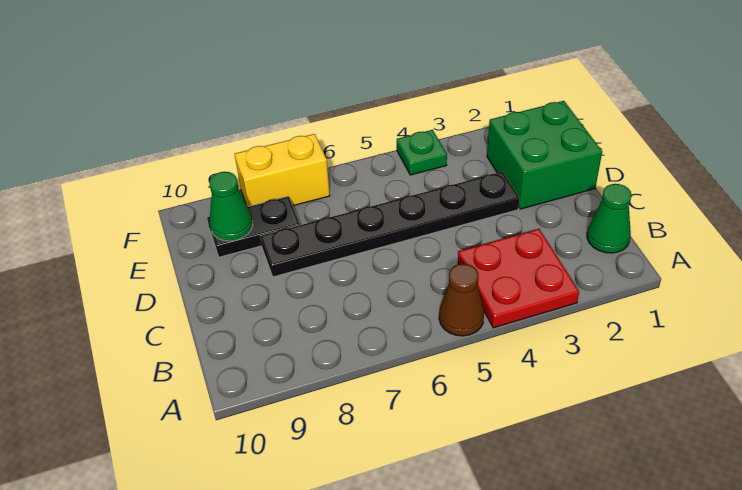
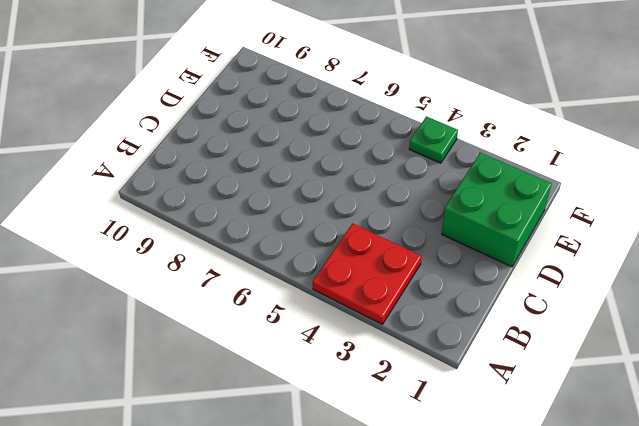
none -> brown cone A5 level 1
none -> green cone B1 level 1

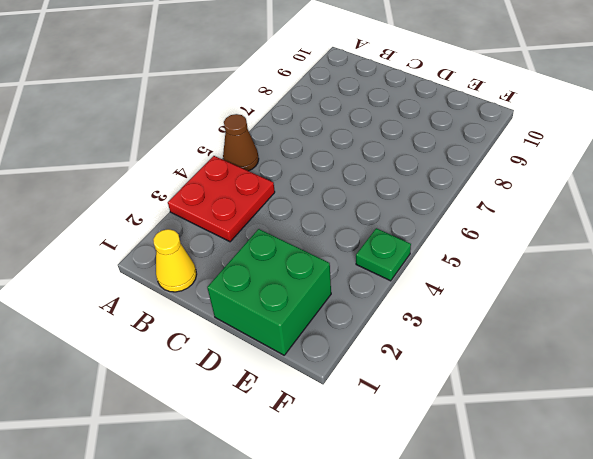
yellow cone B1 level 1 -> green cone B1 level 1
none -> black plate D3:D8 level 1
none -> black plate E8:E9 level 1

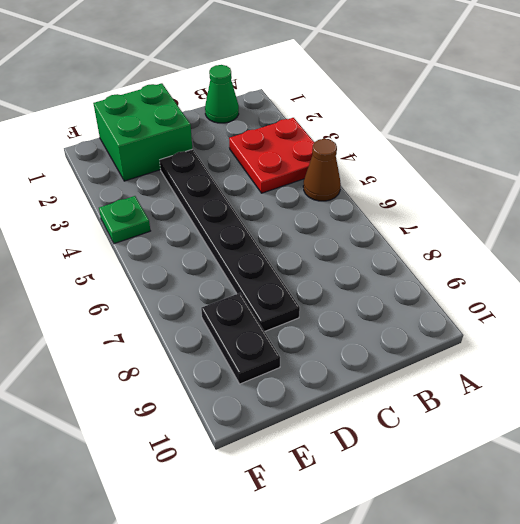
none -> yellow brick F7:F8 level 1
none -> green cone E9 level 2

